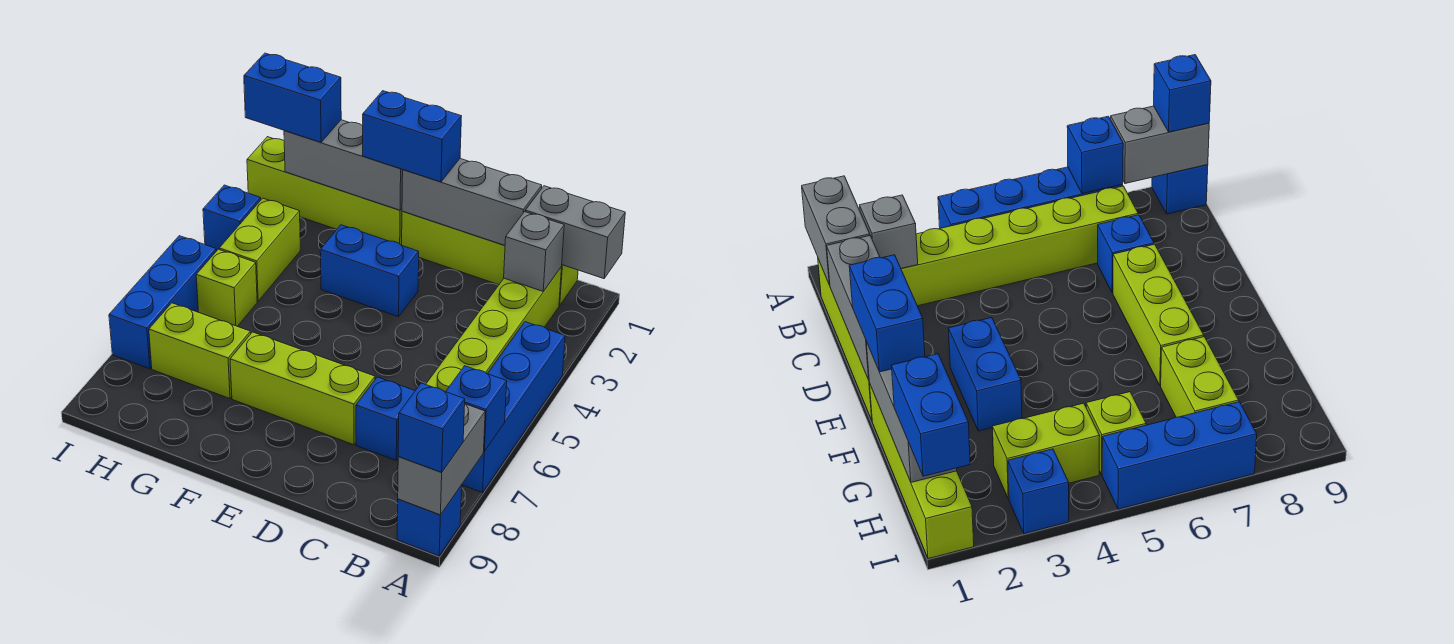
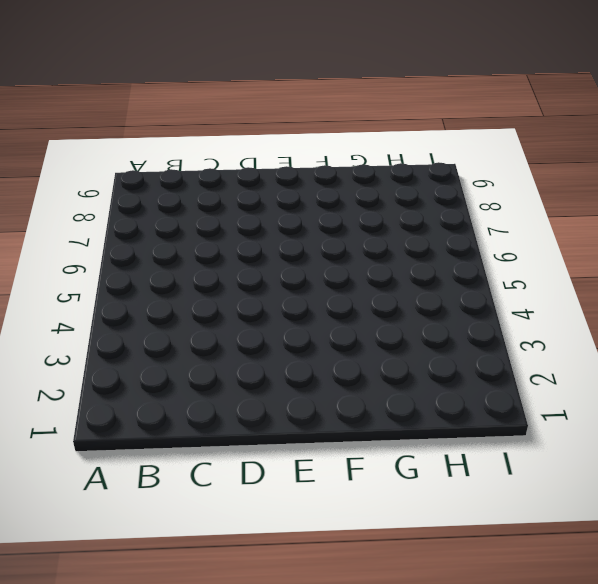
none -> blue brick A4:A7 level 1
none -> blue brick A9 level 1
none -> lime brick B1:E1 level 1

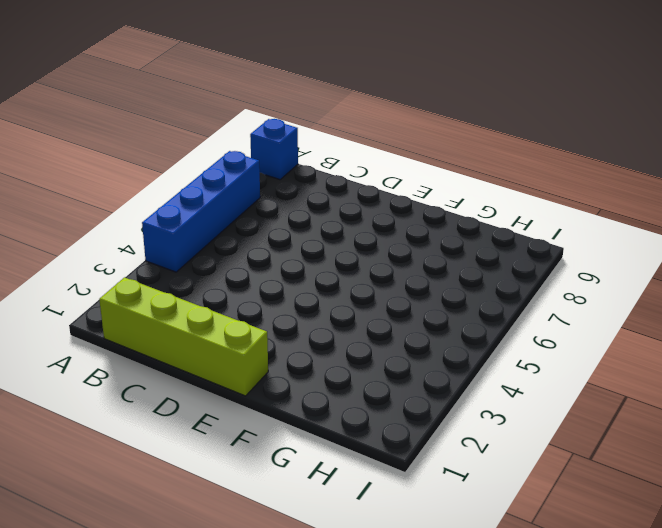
none -> lime brick B2:B7 level 1
none -> blue brick C7 level 1
none -> lime brick D7:F7 level 1

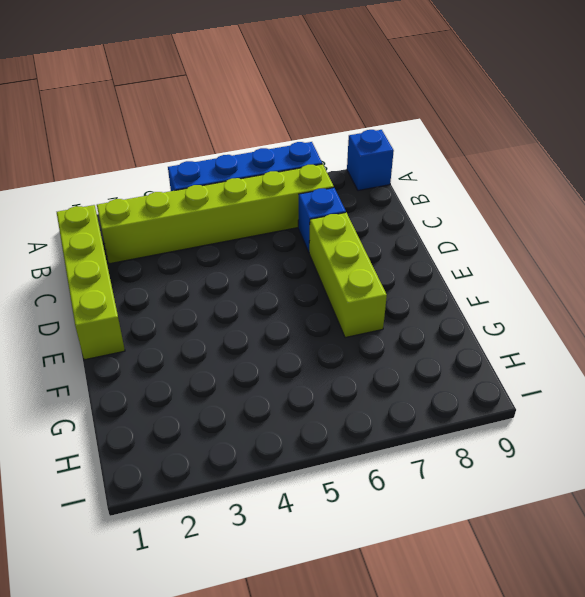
none -> blue brick E3:F3 level 1
none -> lime brick F1:I1 level 1
none -> lime brick G7:H7 level 1

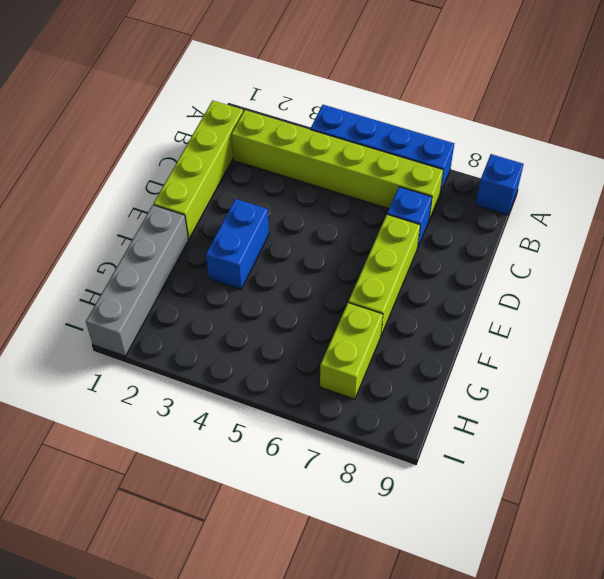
grey brick F1:I1 level 1 -> lime brick F1:I1 level 1
none -> lime brick H3:H4 level 1
none -> lime brick H5 level 1
none -> blue brick I3 level 1

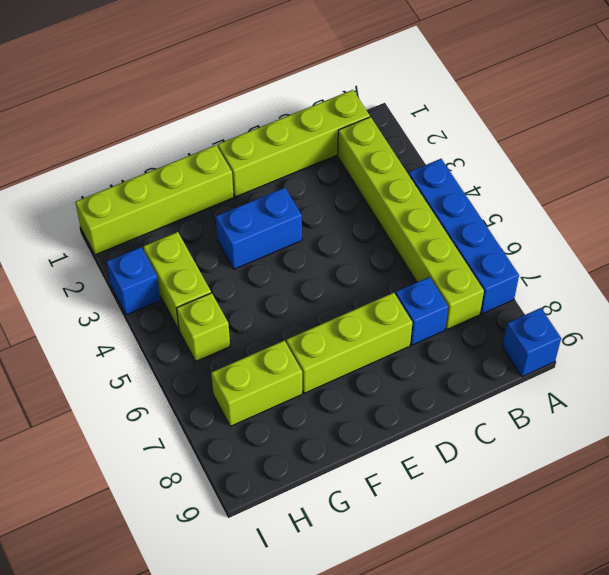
none -> blue brick I5:I7 level 1
none -> grey brick A1:B1 level 2
none -> blue brick A7 level 2

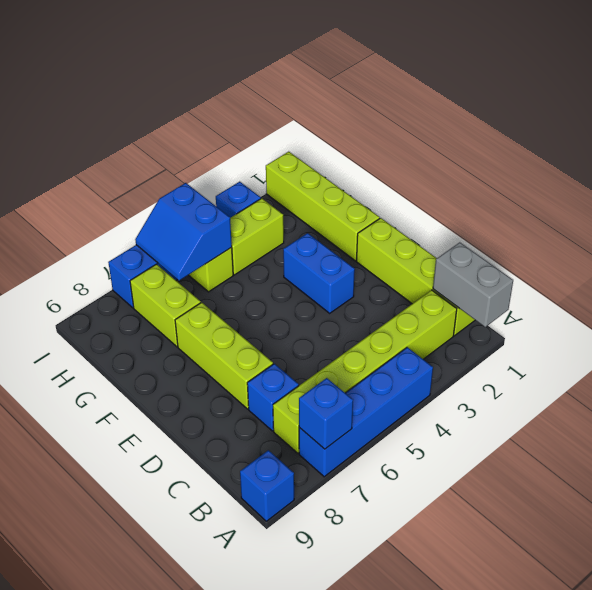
blue slope H5:I6 level 2 top 5 -> none
none -> grey brick A8:A9 level 2
none -> grey brick B2 level 2
none -> grey brick C1:E1 level 2

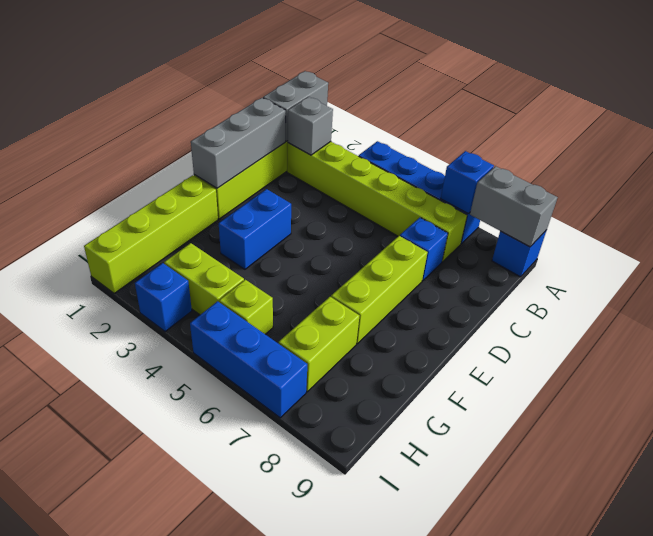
none -> grey brick F1:H1 level 2
none -> blue brick A9 level 3
none -> blue brick E1:F1 level 3

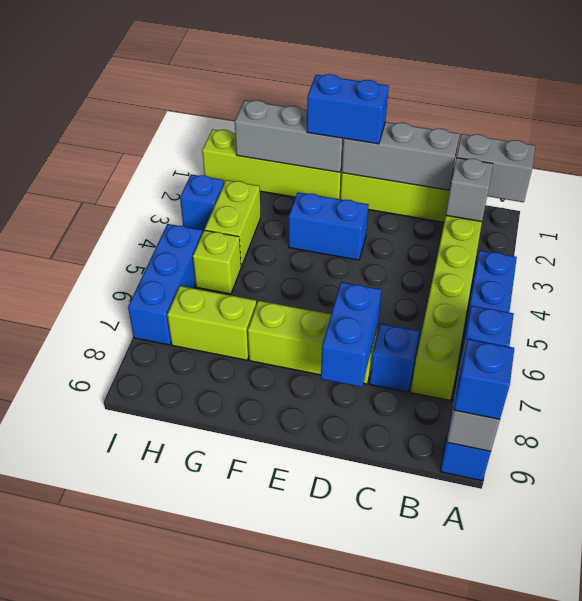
blue brick D7:D8 level 2 -> blue brick H1:I1 level 3

